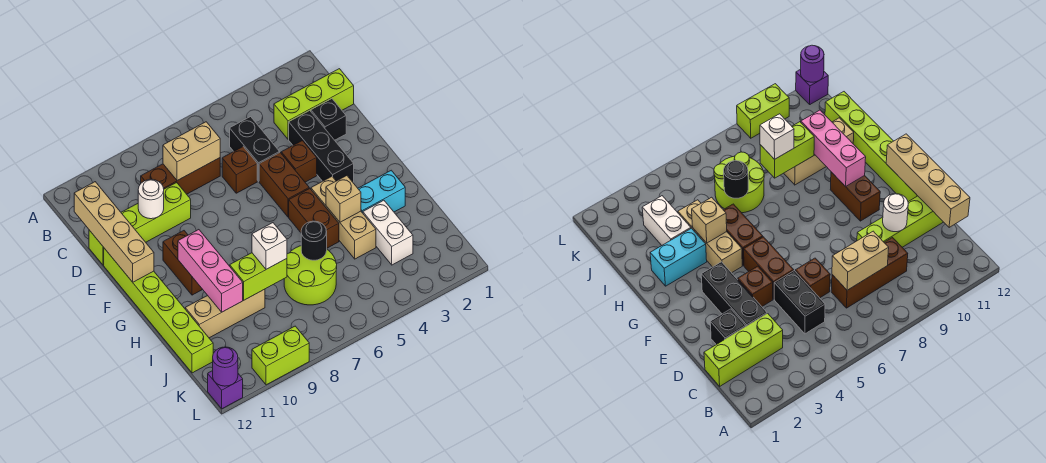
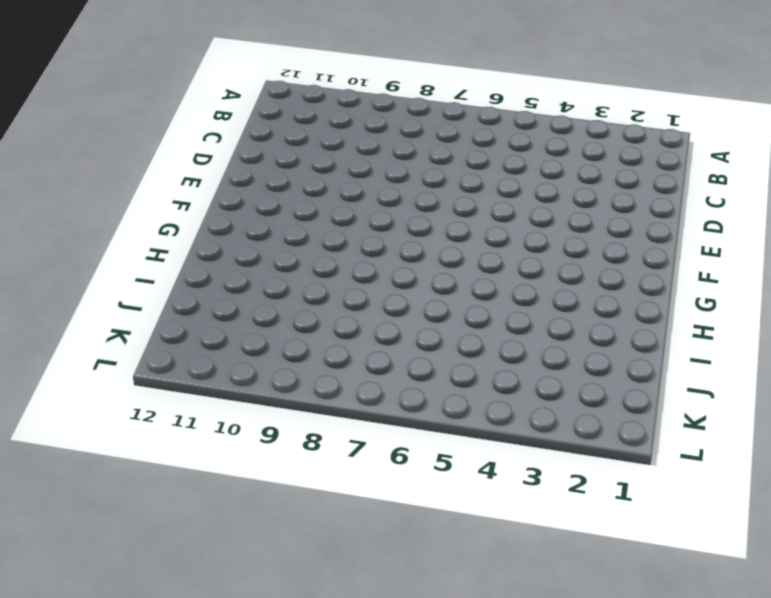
none -> lime brick C1:C3 level 1
none -> black brick C5:D5 level 1
none -> brown brick C7:C9 level 1

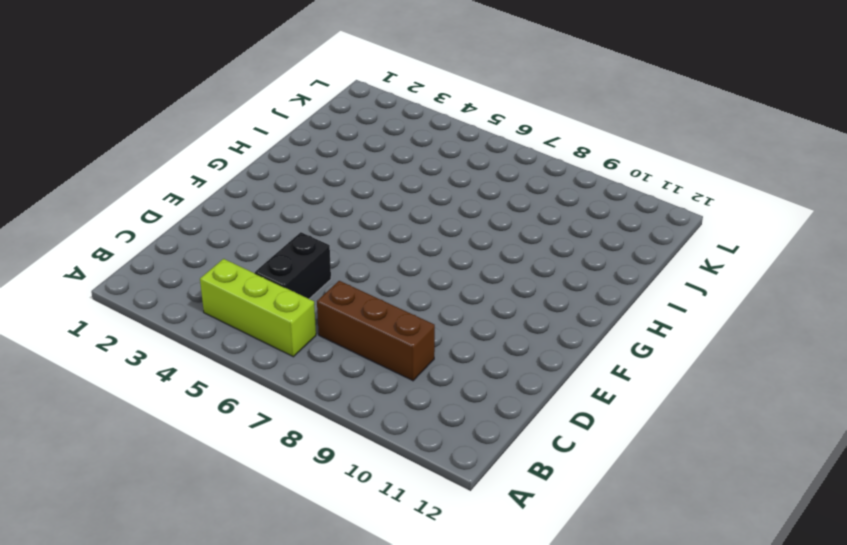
lime brick B4:B6 level 1 -> lime brick C1:C3 level 1
none -> black brick D2 level 1
none -> black brick D3:F3 level 1
none -> brown brick D6 level 1

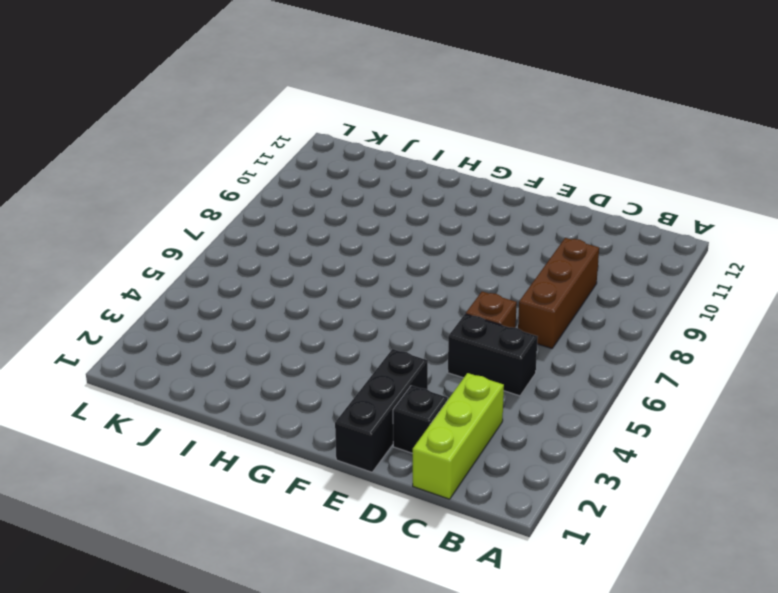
black brick E1:E3 level 1 -> black brick D3:F3 level 1
none -> lime brick D9:D12 level 1
none -> brown brick E4 level 1
none -> brown brick E5:F5 level 1

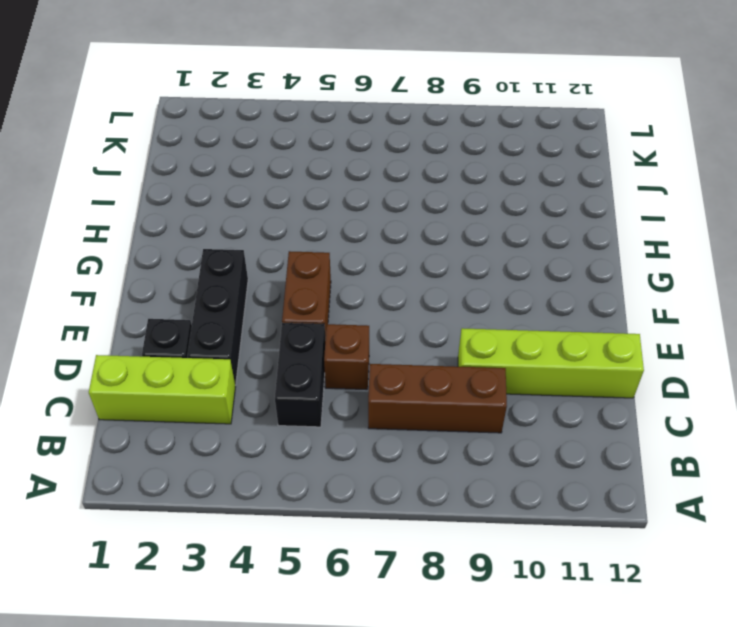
none -> brown brick E4 level 1
none -> lime brick E12:J12 level 1
none -> brown brick F10:G10 level 1

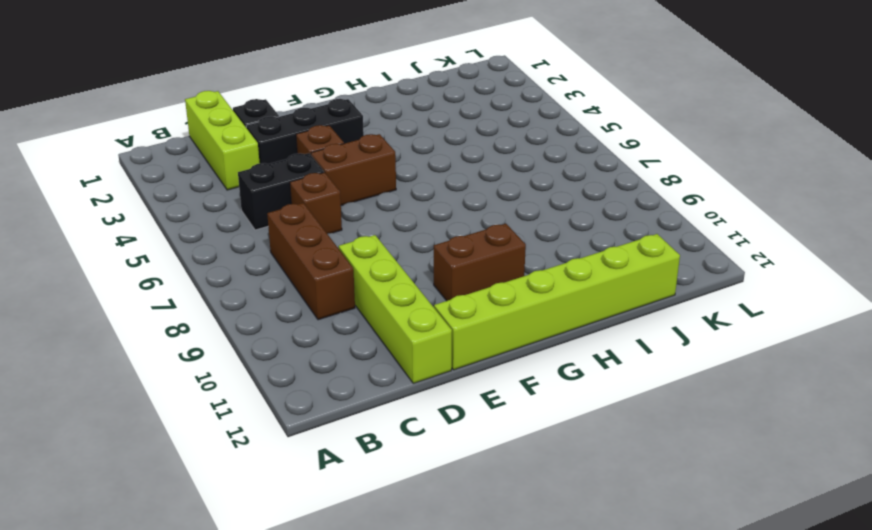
none -> tan brick G4:I4 level 1
none -> brown brick G5:H5 level 1
none -> cyan brick H2:H3 level 1

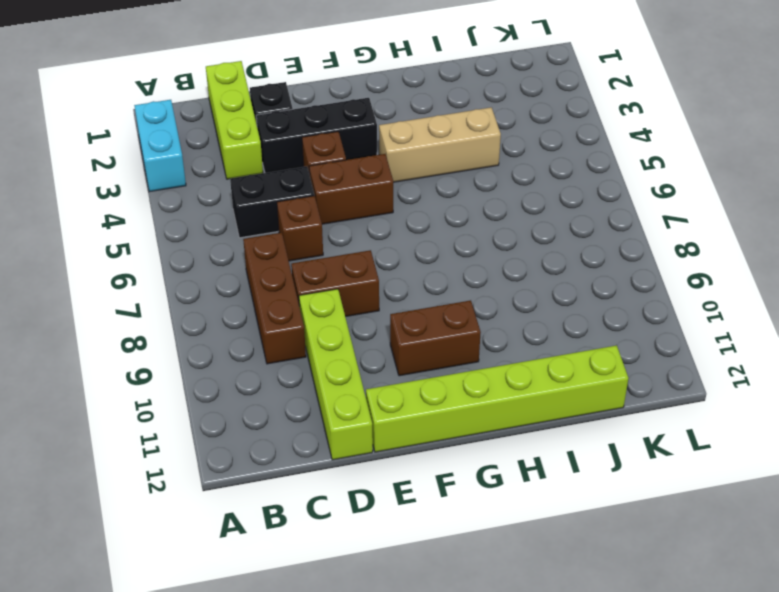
cyan brick A2:A3 level 1 -> cyan brick H2:H3 level 1
brown brick D8:E8 level 1 -> brown brick G5:H5 level 1
none -> white brick I3:J3 level 1
none -> lime round brick I6:J7 level 1
none -> tan brick I9:I11 level 1

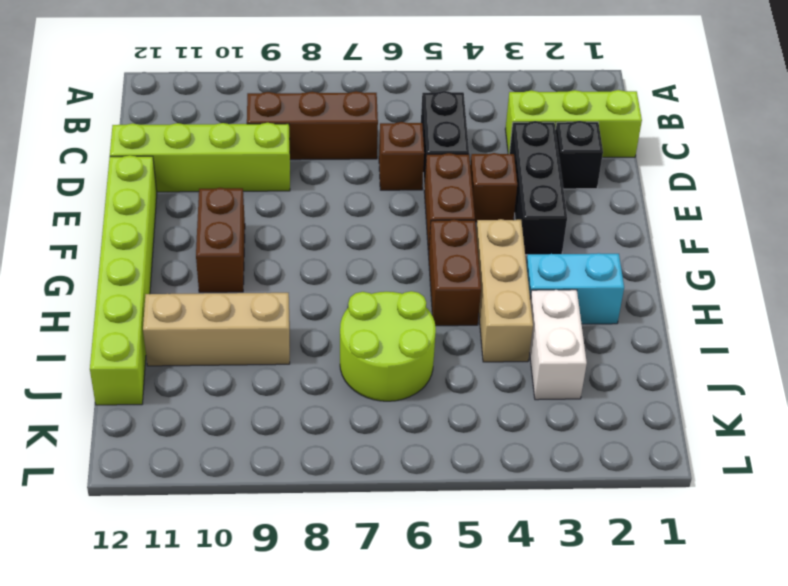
none -> lime brick L9:L10 level 1
none -> purple brick L12 level 1
none -> tan brick C7:C8 level 2

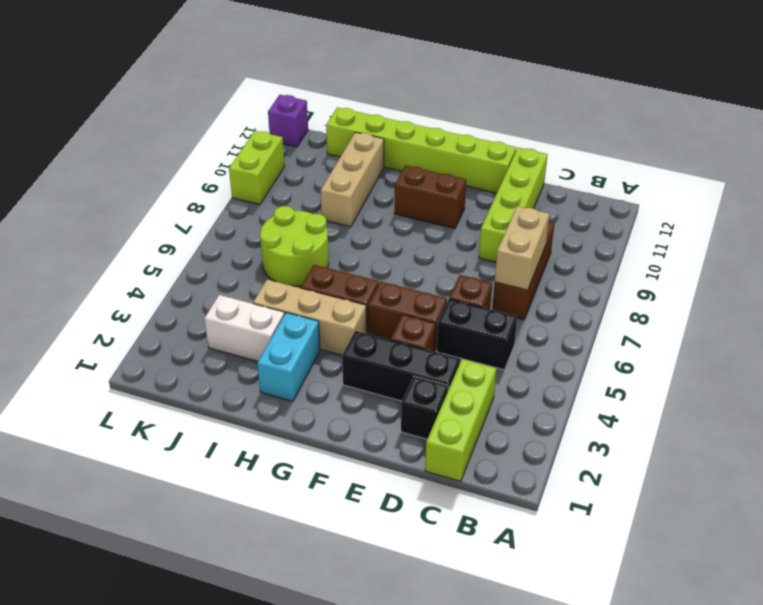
none -> tan brick C12:F12 level 2
none -> white round brick D10 level 2
none -> pink brick G10:I10 level 2

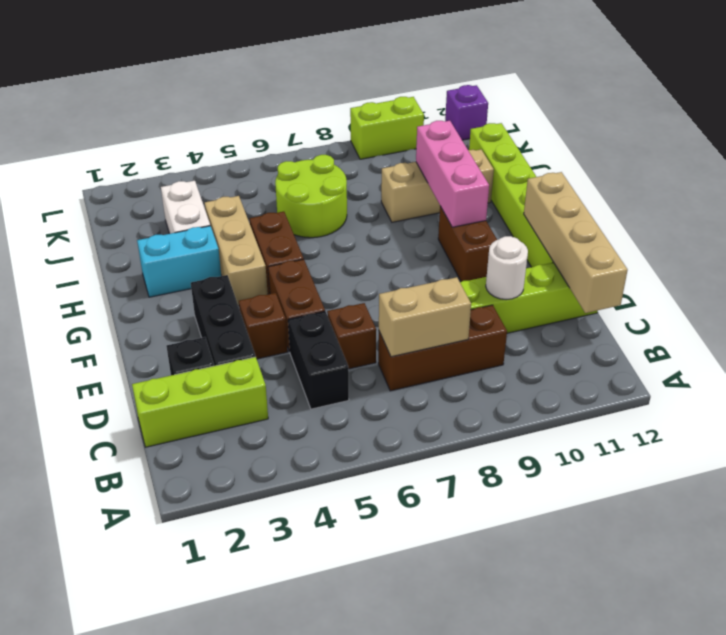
none -> tan brick H4 level 2
none -> black round brick I6 level 2
none -> lime brick I8:I9 level 2

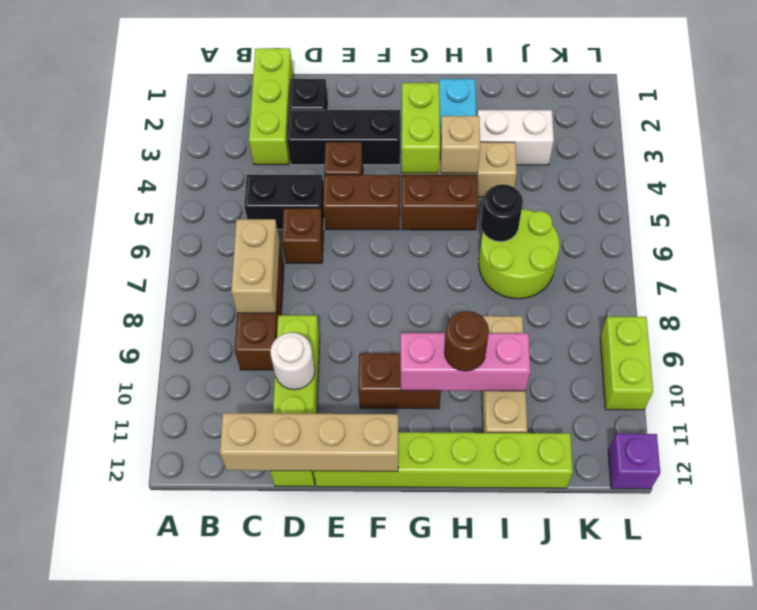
lime brick G3:G4 level 2 -> lime brick I8:I9 level 2
brown round brick H10 level 3 -> none
none -> purple round brick L12 level 2
none -> white brick I8 level 3

